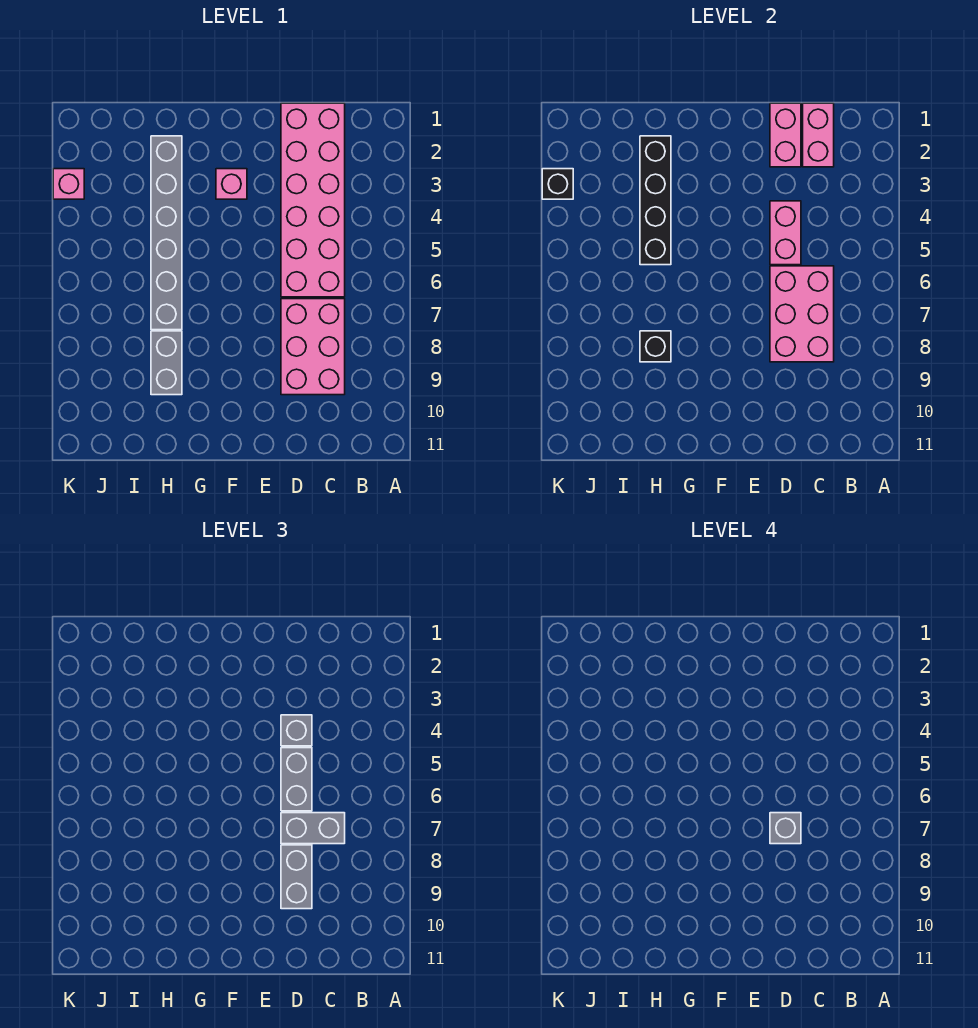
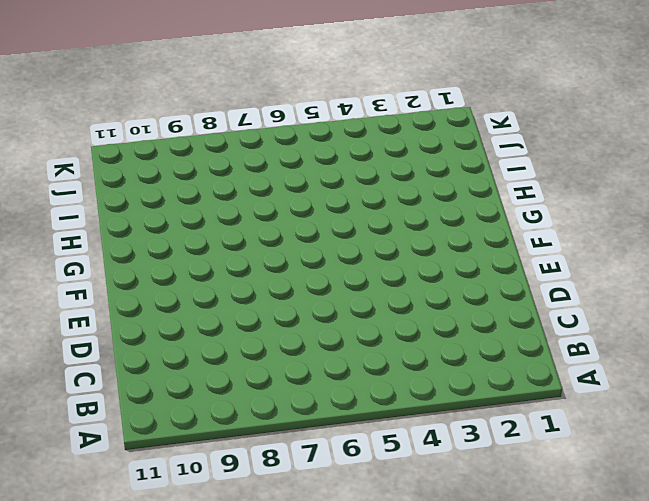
none -> pink brick C1:D6 level 1
none -> pink brick C7:D9 level 1
none -> pink brick F3 level 1

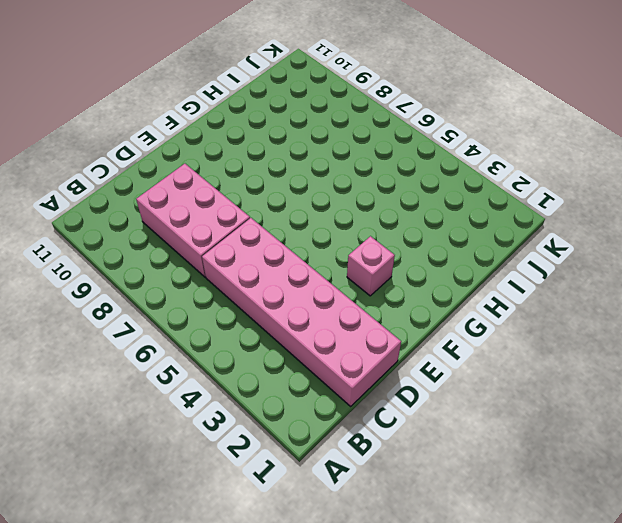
none -> grey brick H2:H7 level 1
none -> grey brick H8:H9 level 1
none -> pink brick K3 level 1

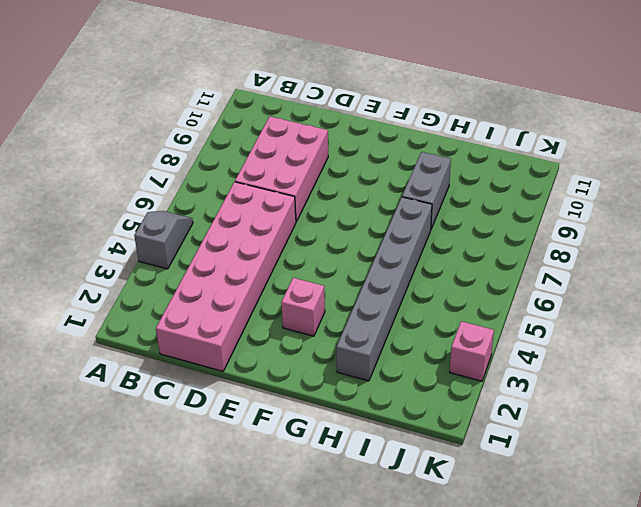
grey slope A4:A5 level 1 top 4 -> none
none -> pink brick C1:C2 level 2
none -> pink brick C6:D8 level 2
none -> pink brick D1:D2 level 2

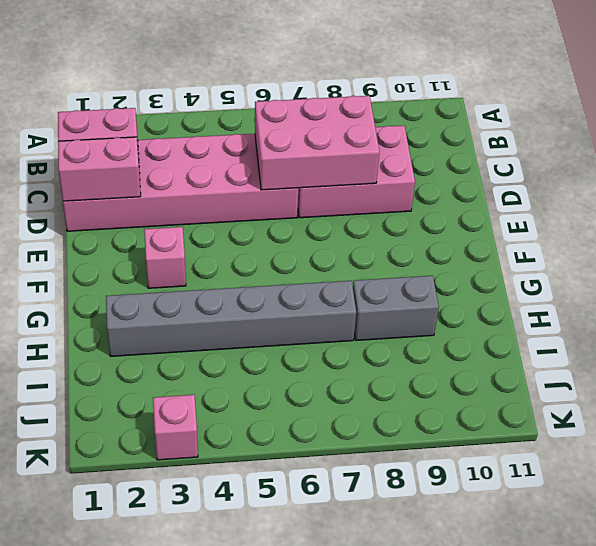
none -> pink brick D4:D5 level 2
none -> black brick H2:H5 level 2
none -> black brick H8 level 2

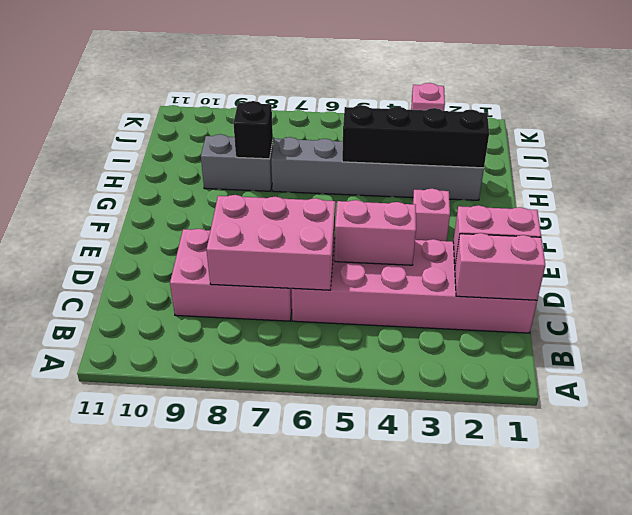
none -> black brick K3 level 2
none -> grey brick C7:D7 level 3
none -> grey brick D4 level 3

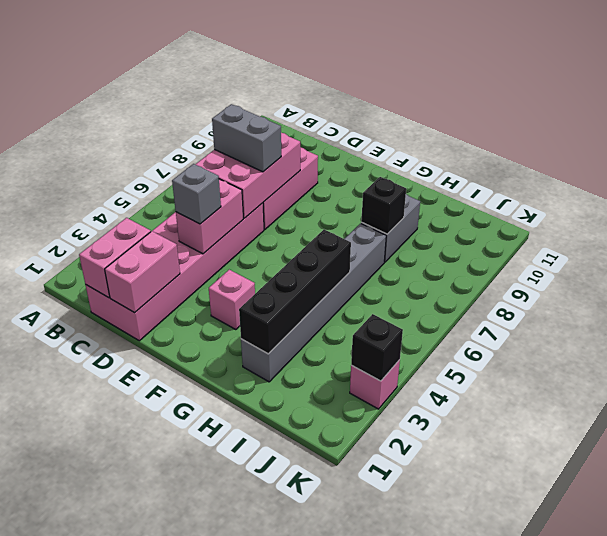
none -> grey brick D5:D6 level 3
none -> grey brick D8:D9 level 3
none -> grey brick D7 level 4

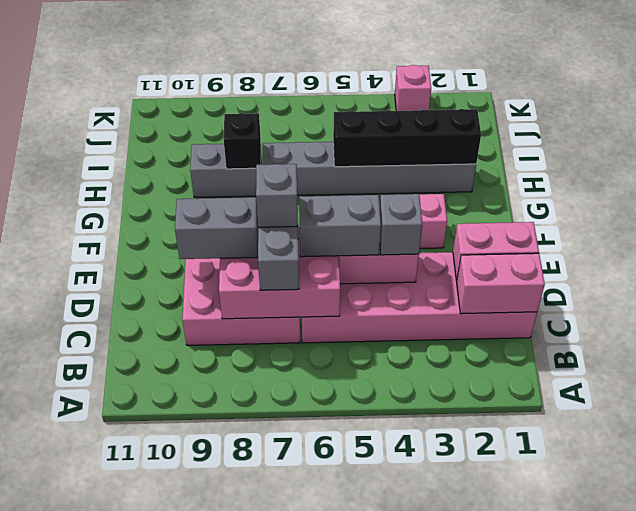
none -> black brick K3 level 2

